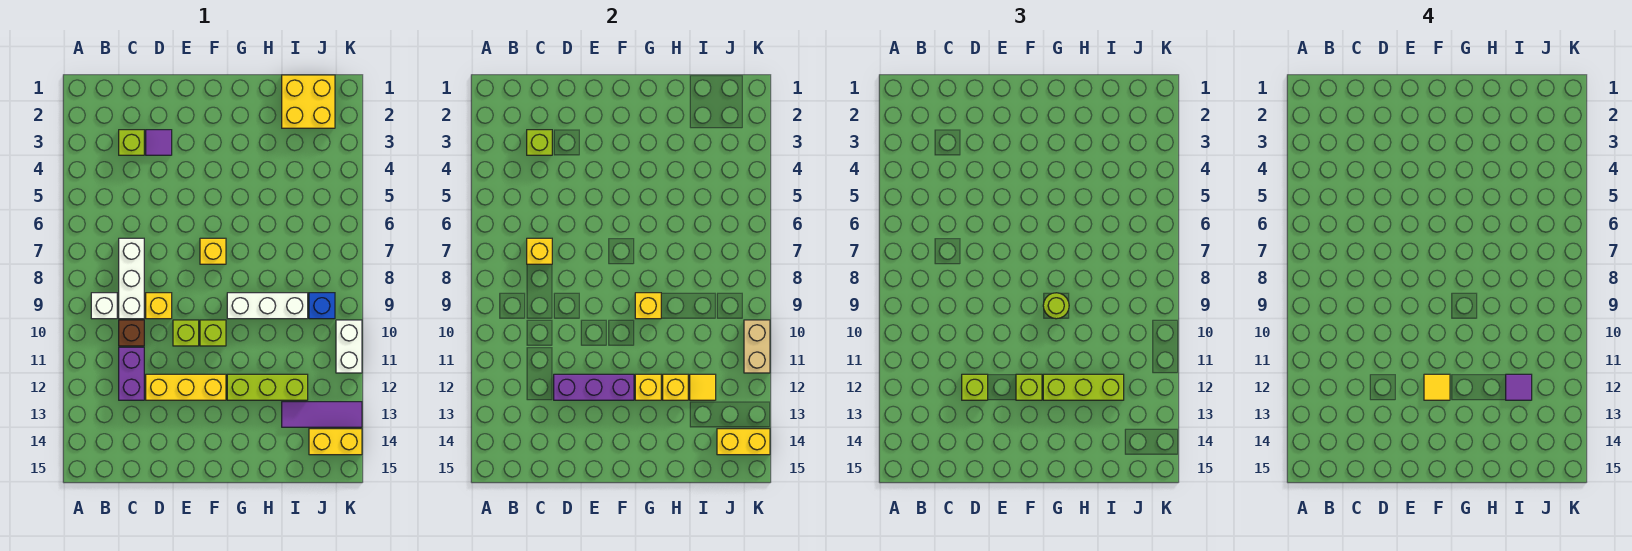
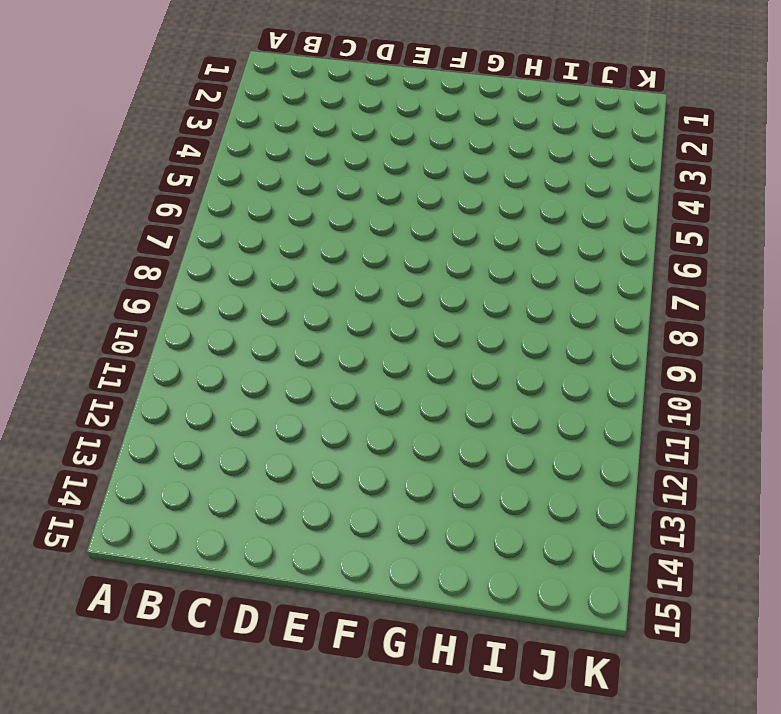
none -> white brick B9 level 1
none -> lime brick C3 level 1
none -> white brick C7:C9 level 1
none -> brown brick C10 level 1

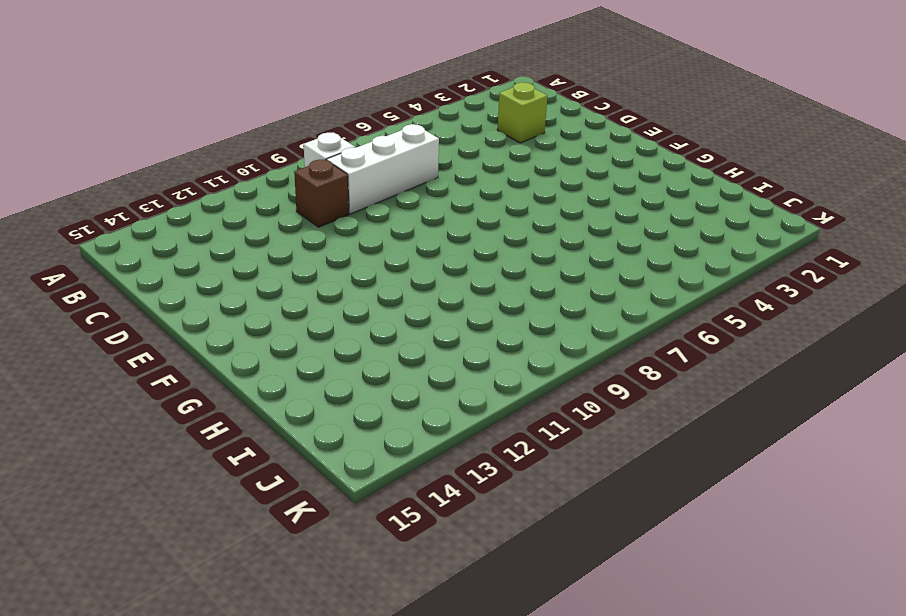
none -> purple brick C11:C12 level 1
none -> purple tile D3 level 1
none -> yellow brick D9 level 1
none -> yellow brick D12:F12 level 1

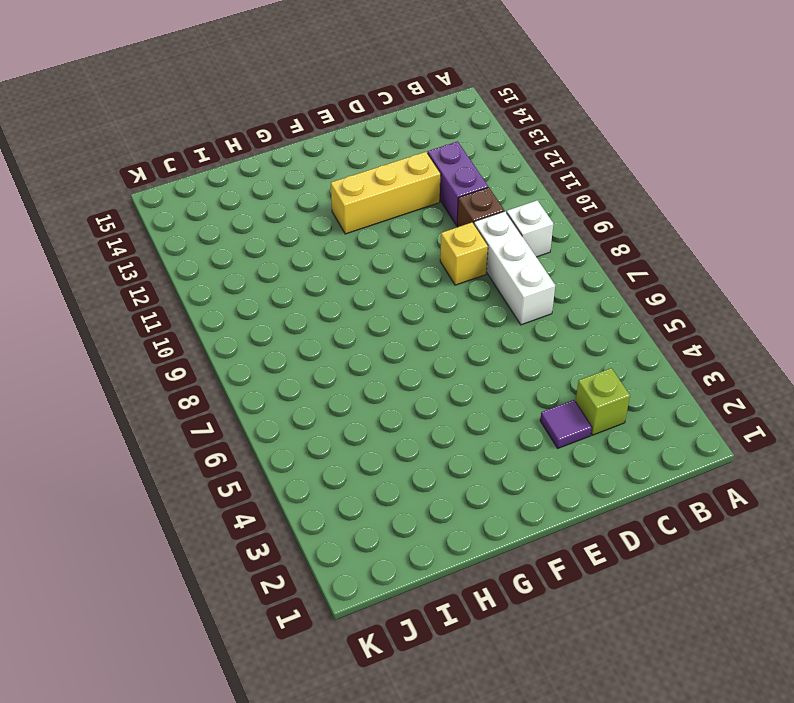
none -> lime brick E10 level 1
none -> yellow brick F7 level 1
none -> lime brick F10 level 1
none -> white brick G9:I9 level 1

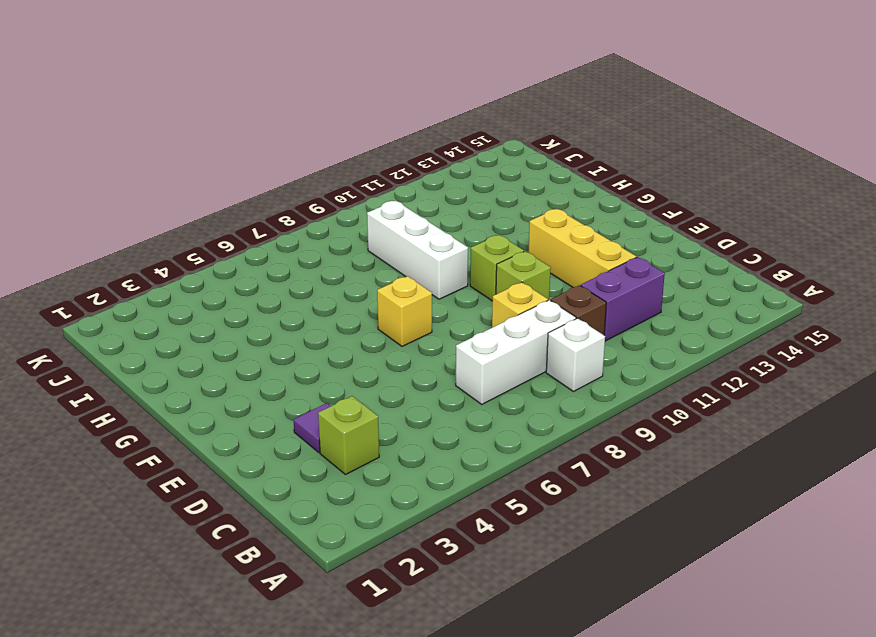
none -> lime brick G12:I12 level 1
none -> yellow brick I1:J2 level 1
none -> purple tile I13:K13 level 1
none -> blue brick J9 level 1

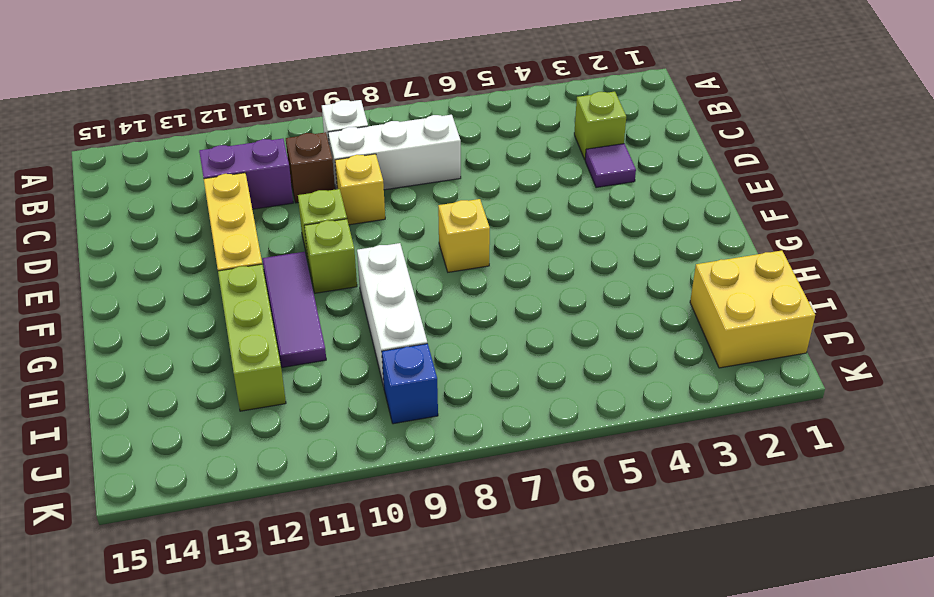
purple tile F11:H11 level 1 -> purple tile I13:K13 level 1
none -> yellow brick J14:K14 level 1
none -> white brick K10:K11 level 1
none -> lime brick C3 level 2
none -> yellow brick C7 level 2

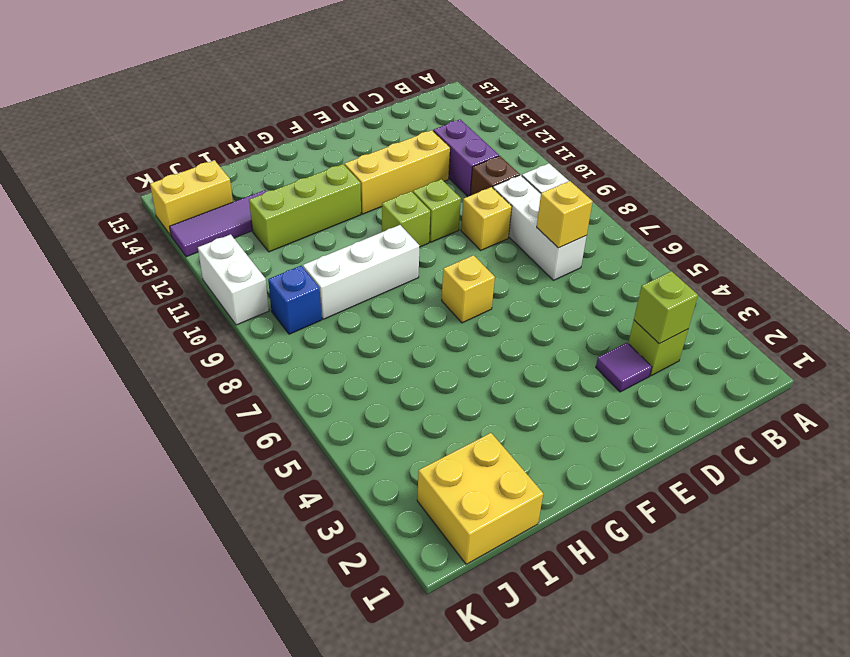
none -> purple brick D12:F12 level 2
none -> yellow brick G9 level 2
none -> yellow brick G12 level 2
none -> yellow brick H12 level 2

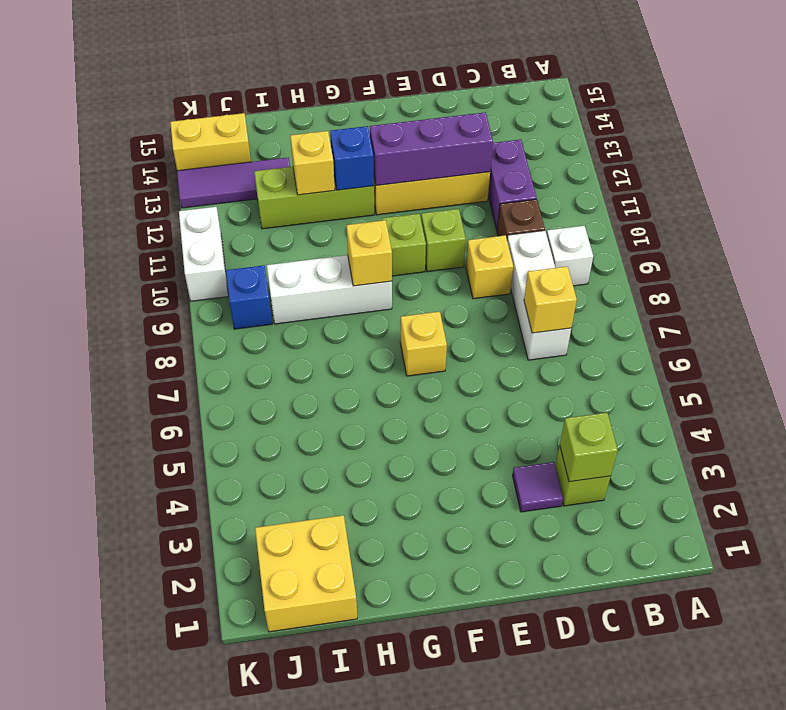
blue brick G12 level 2 -> yellow brick G12 level 2
none -> yellow tile I12 level 2
none -> yellow brick J14:K14 level 2
none -> tan brick K10:K11 level 2
none -> lime brick D12 level 3

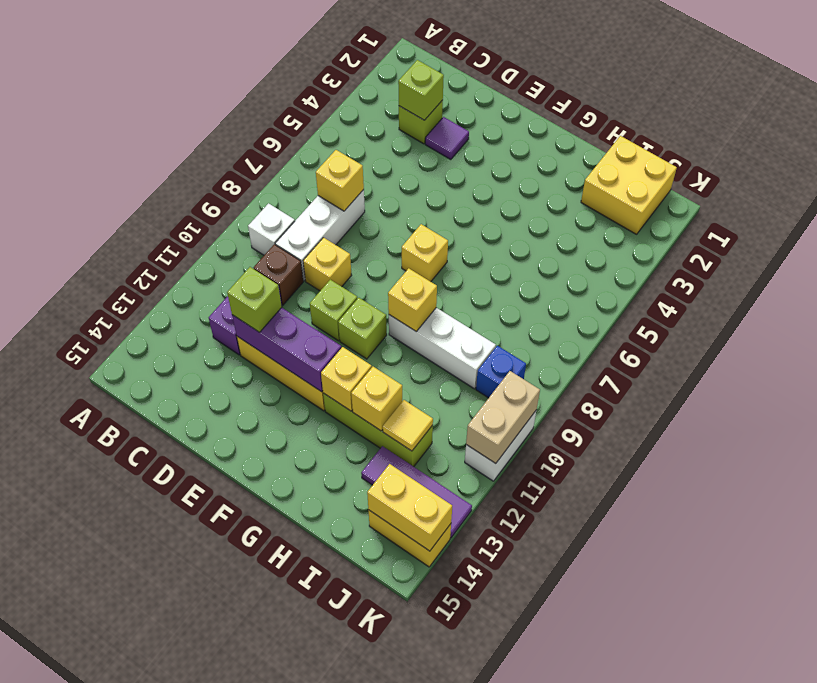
none -> lime brick F12 level 3
none -> lime round brick G9 level 3
none -> lime brick G12:I12 level 3
none -> yellow tile F12 level 4

